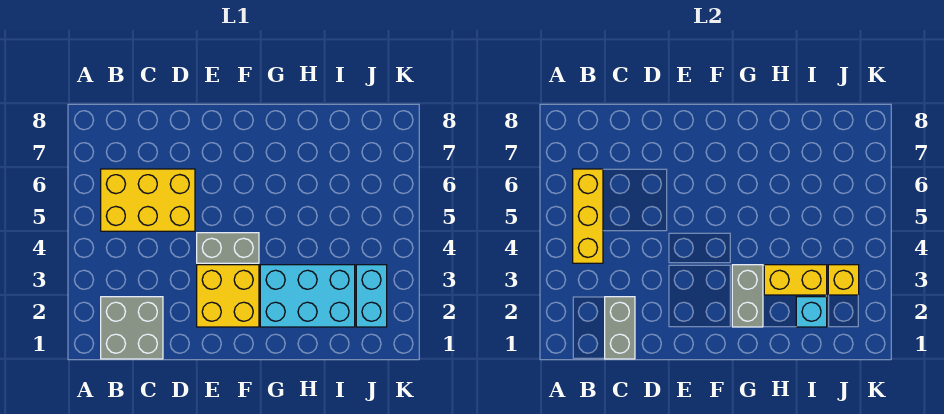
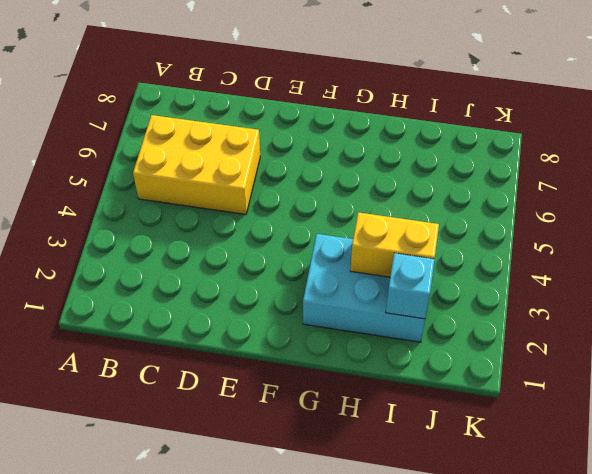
none -> grey brick B1:C2 level 1
none -> yellow brick E2:F3 level 1
none -> grey brick E4:F4 level 1

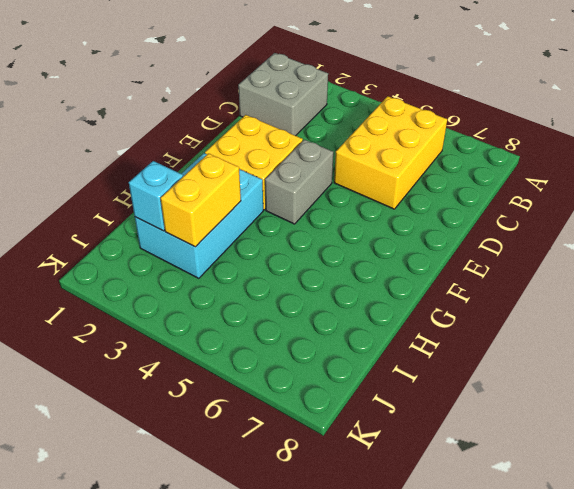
none -> cyan brick J2:J3 level 1
none -> yellow brick B4:B6 level 2
none -> grey brick C1:C2 level 2

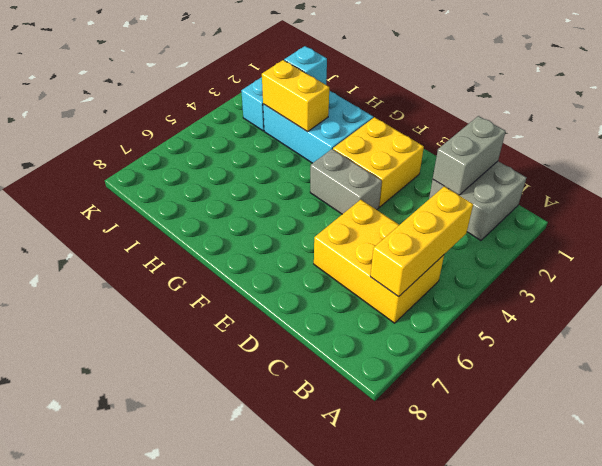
none -> grey brick G2:G3 level 2
none -> yellow brick J3 level 2

